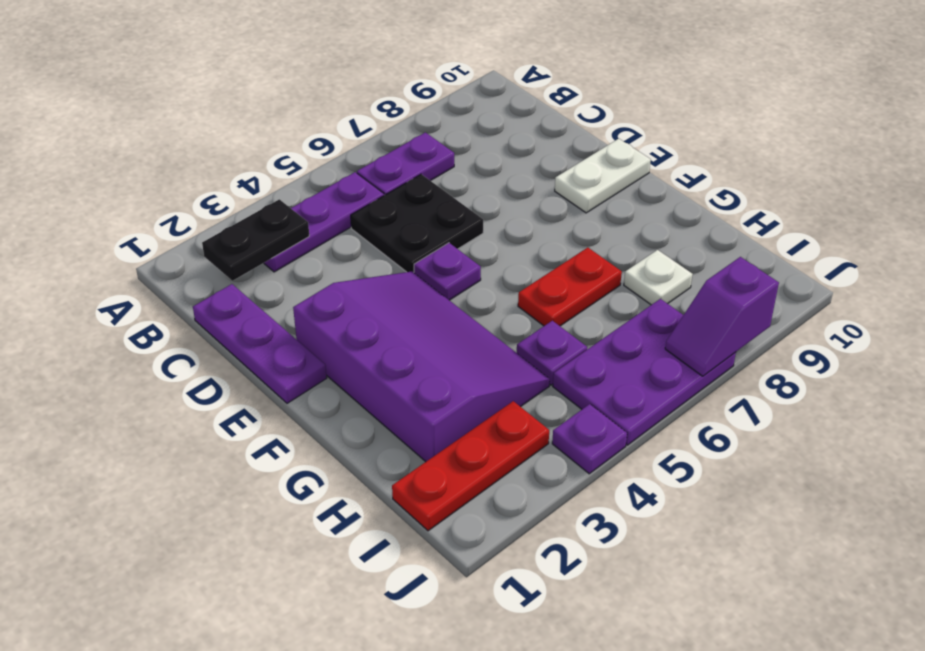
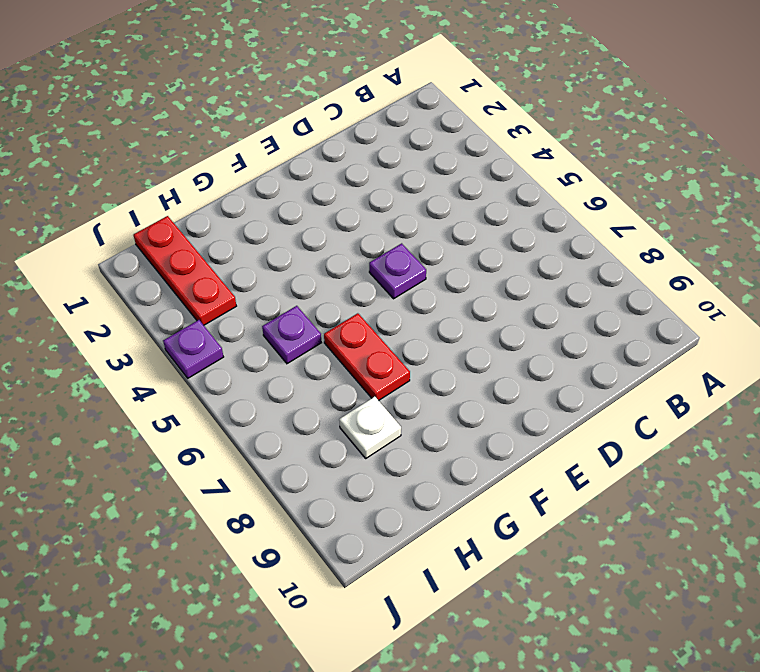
none -> purple plate B3:B5 level 1
none -> purple plate B6:B7 level 1
none -> purple plate C1:E1 level 1

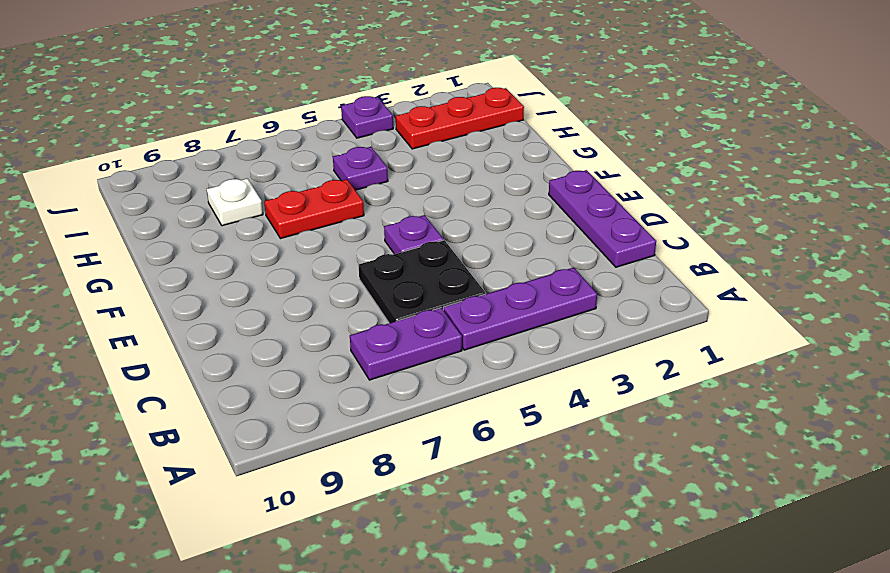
none -> purple slope E2:H4 level 1 top 2
none -> white plate E9:E10 level 1
none -> purple plate I5:J7 level 1

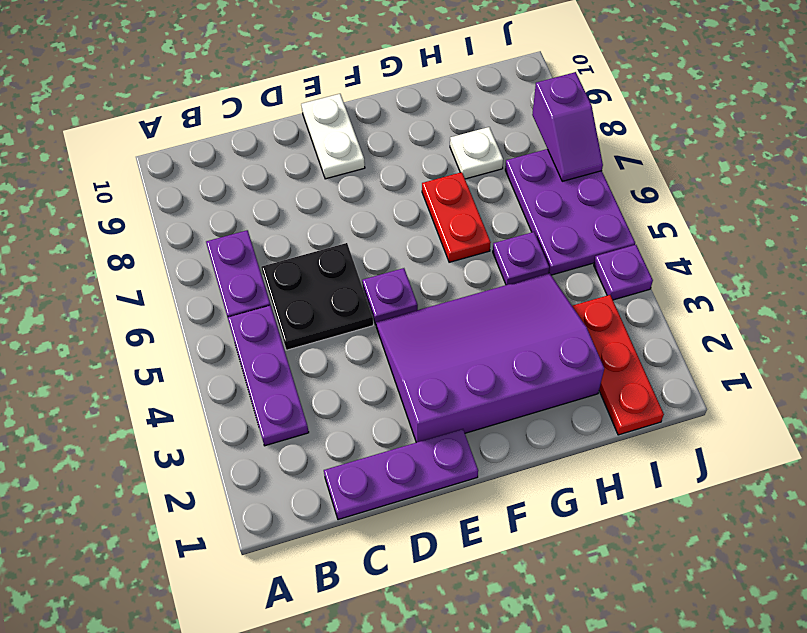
none -> black plate B2:B3 level 2

